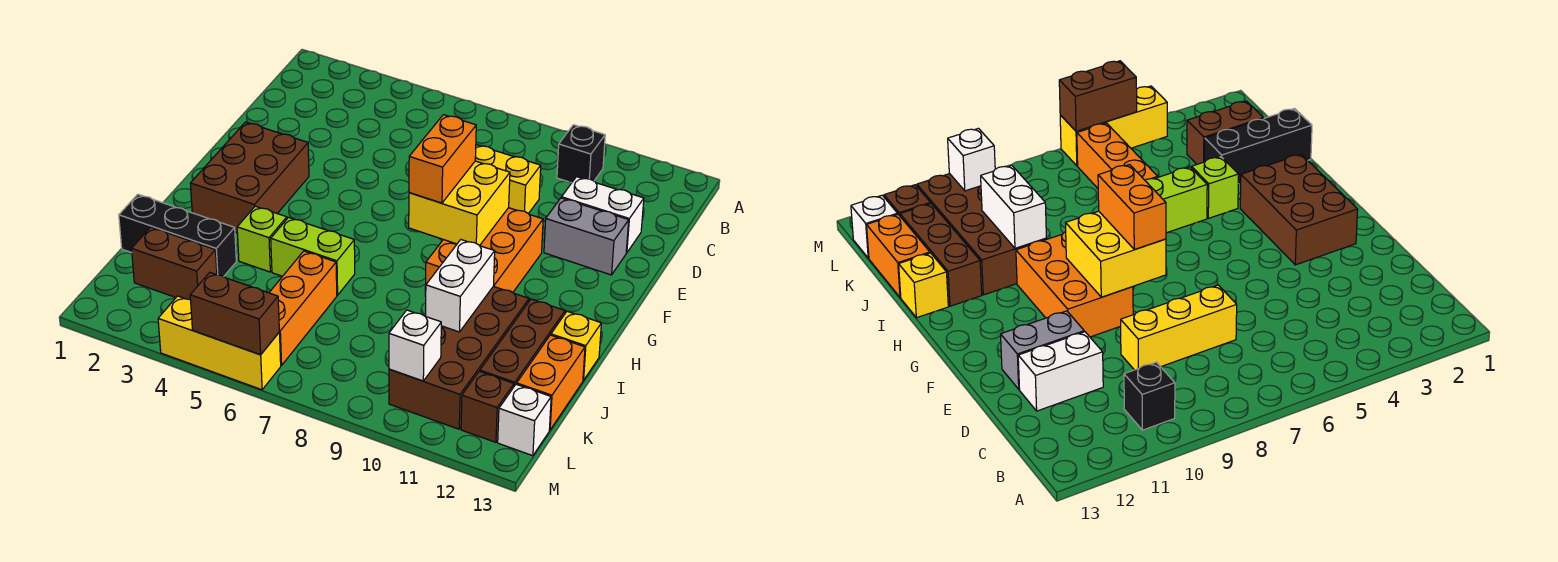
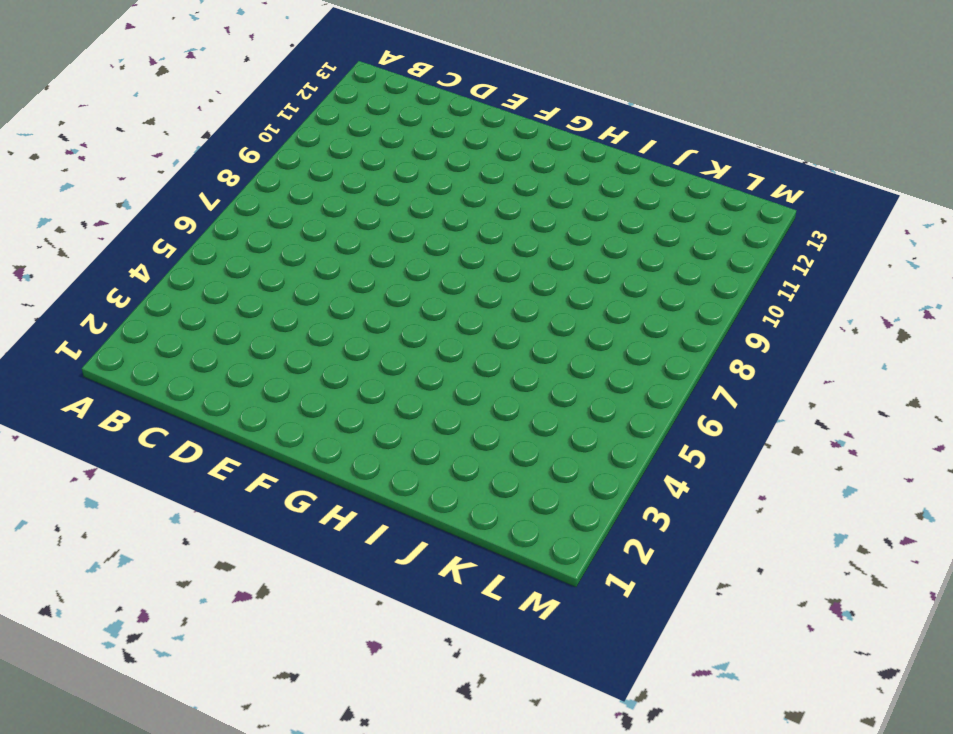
none -> black brick B10 level 1
none -> yellow brick D7:D9 level 1
none -> white brick D11:D12 level 1

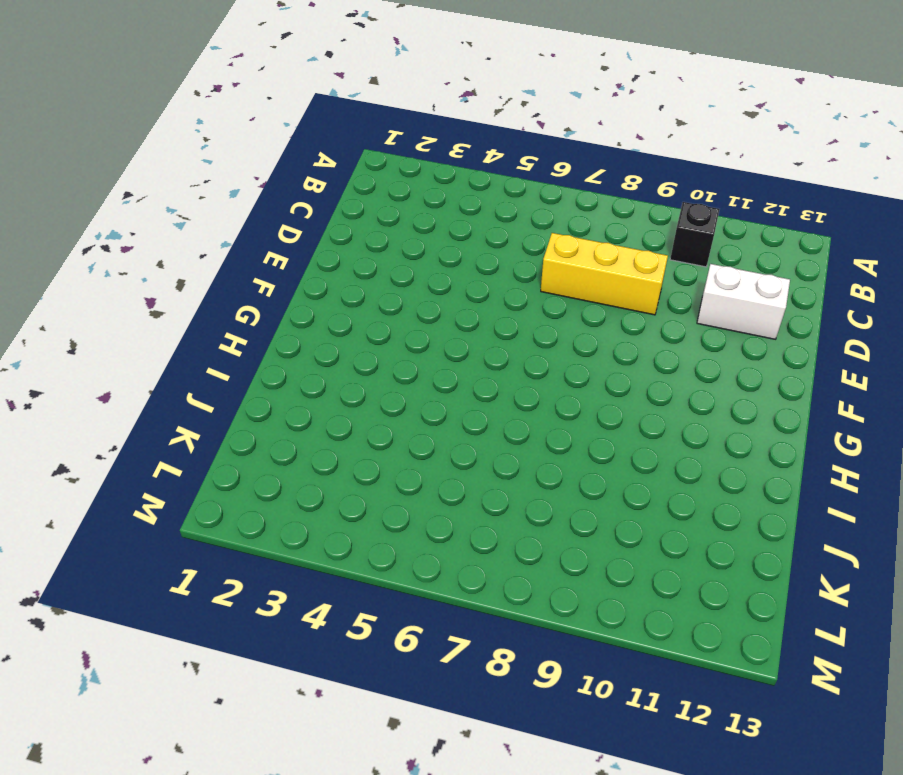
none -> grey brick E11:E12 level 1
none -> brown brick F2:H3 level 1
none -> orange brick F9:H10 level 1

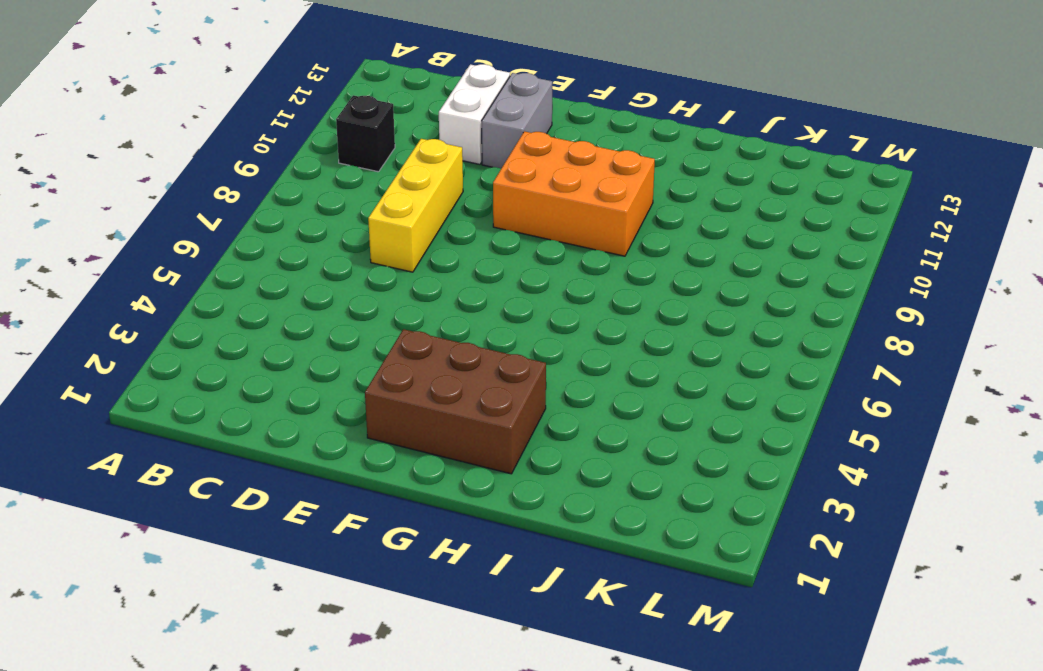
none -> lime brick I4 level 1
none -> lime brick I5:I6 level 1
none -> brown brick I10:L11 level 1

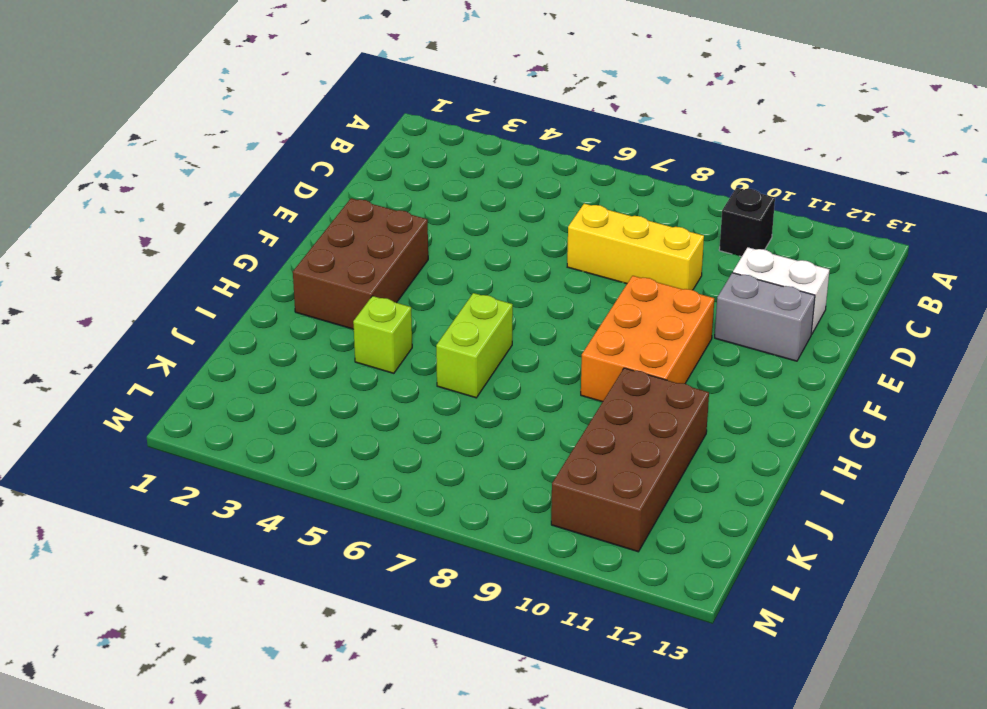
lime brick H6:I6 level 1 -> lime brick I5:I6 level 1
none -> brown brick I12:K12 level 1
none -> yellow brick I13 level 1
none -> black brick J1:J3 level 1

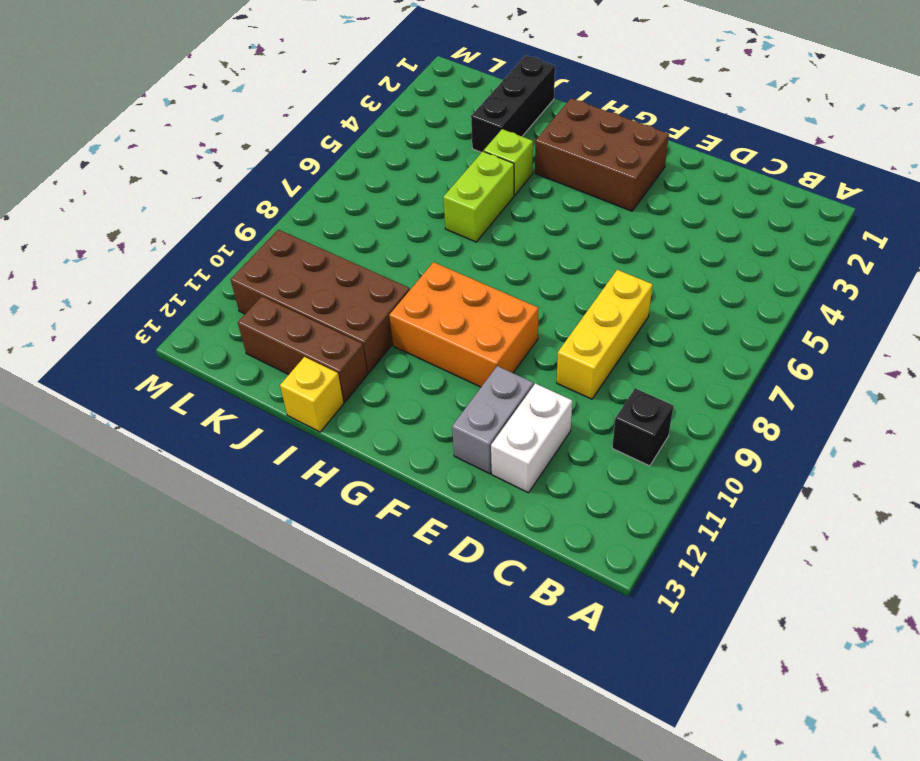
none -> orange brick J6:L6 level 1
none -> orange brick J13:K13 level 1
none -> brown brick K2:K3 level 1

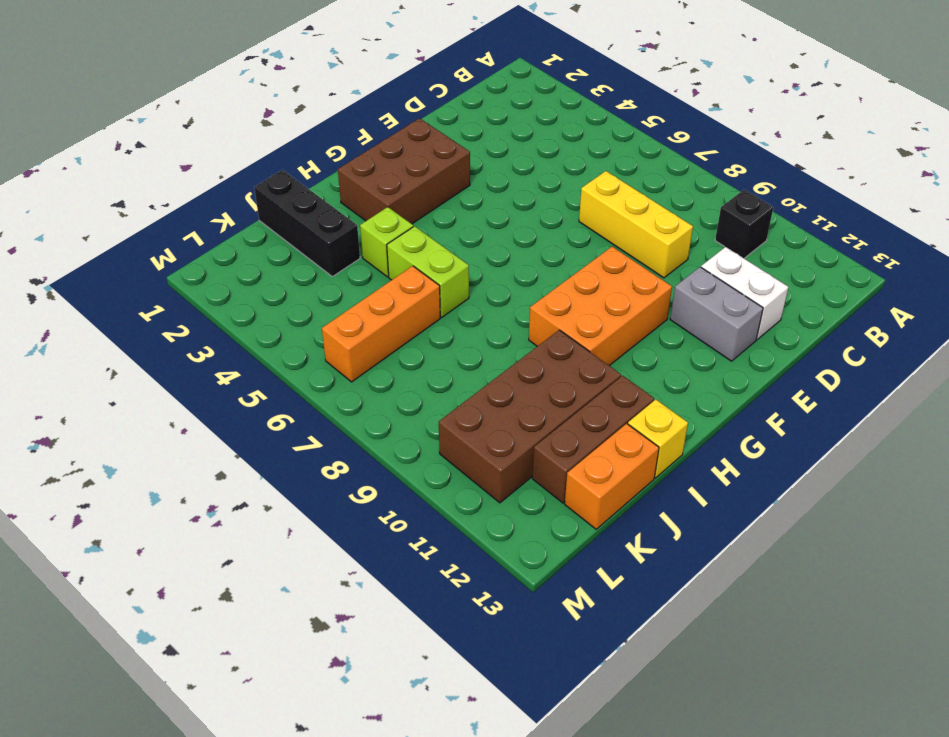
none -> brown brick K2:K3 level 1
none -> brown brick L12 level 1
none -> white brick L13 level 1

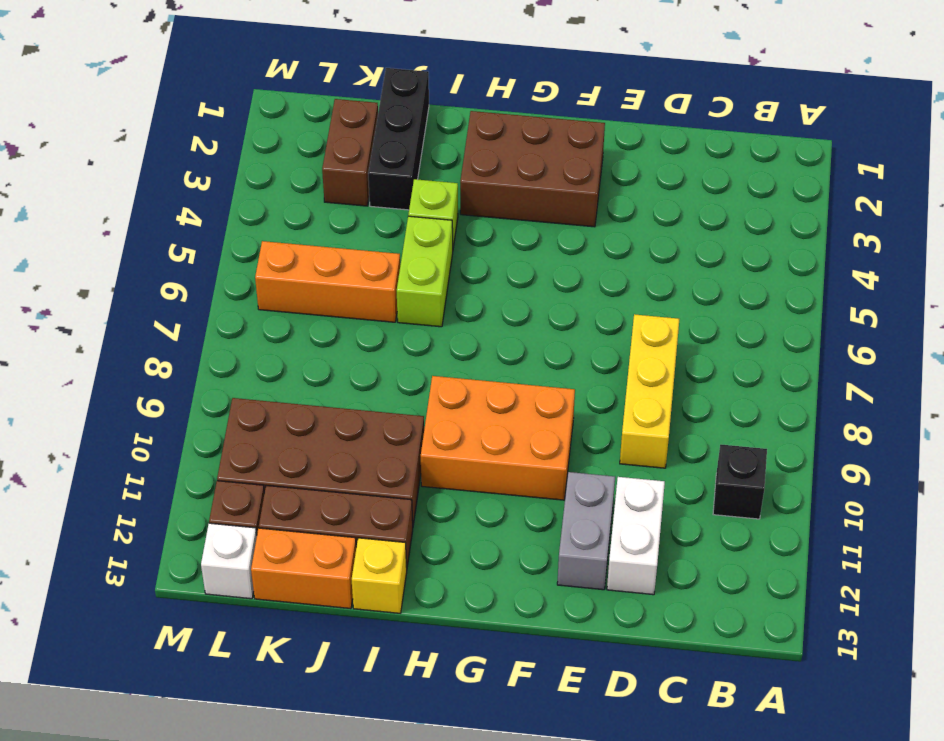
none -> yellow brick M4:M6 level 1
none -> yellow brick F8:G9 level 2
none -> white brick I10:J10 level 2

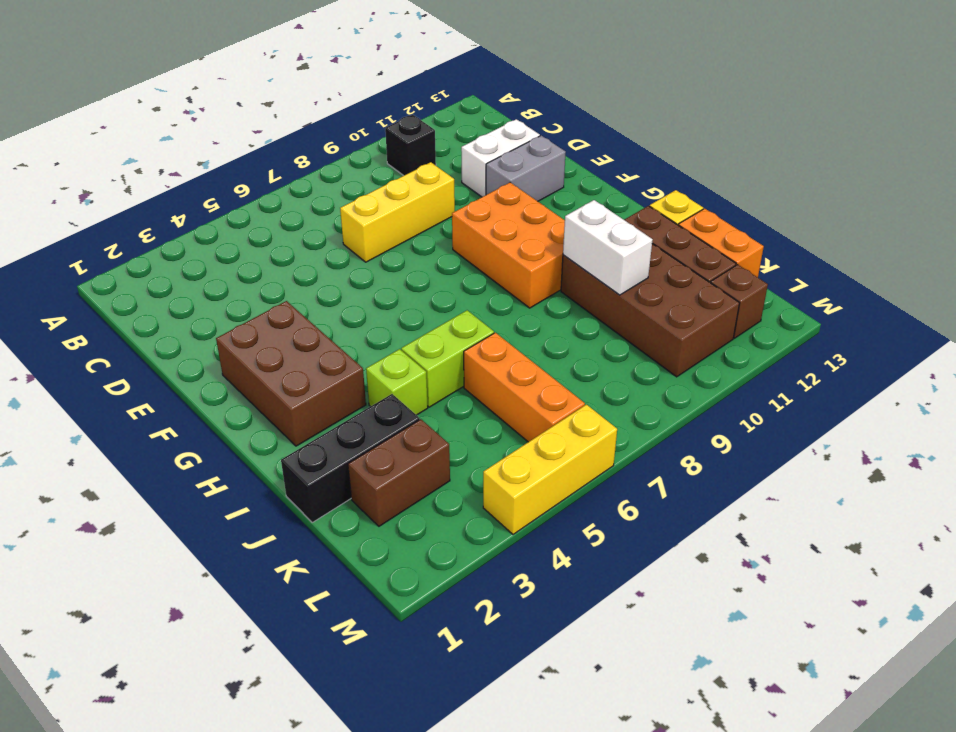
none -> white brick L13 level 1
none -> yellow brick F8:G9 level 2
none -> white brick L10 level 2

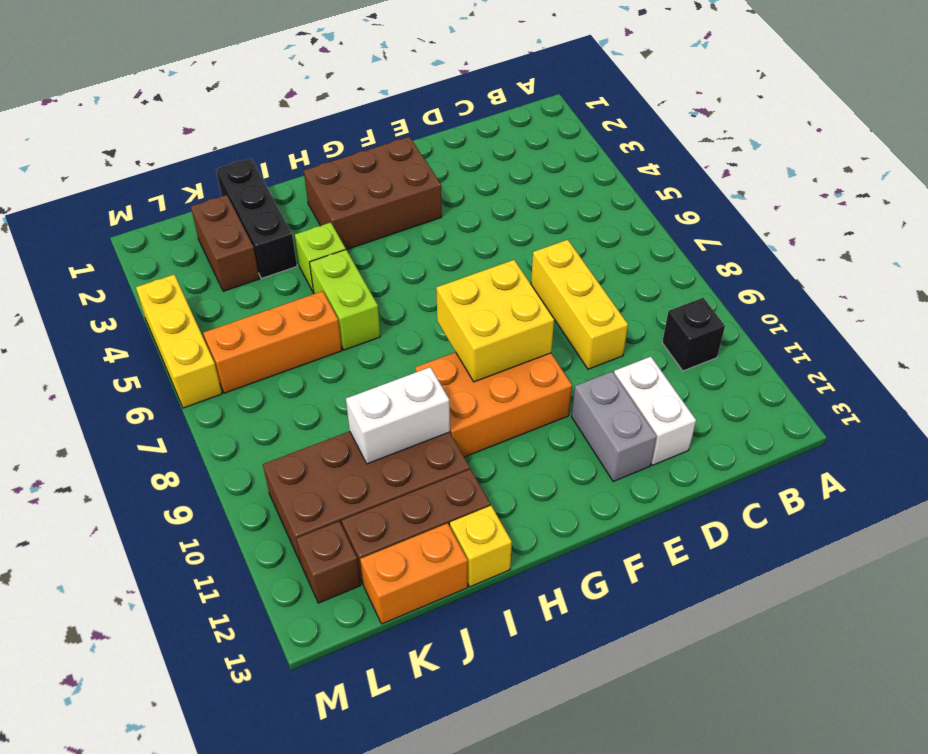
none -> white brick L13 level 1
none -> white brick L10 level 2
none -> brown brick M5:M6 level 2

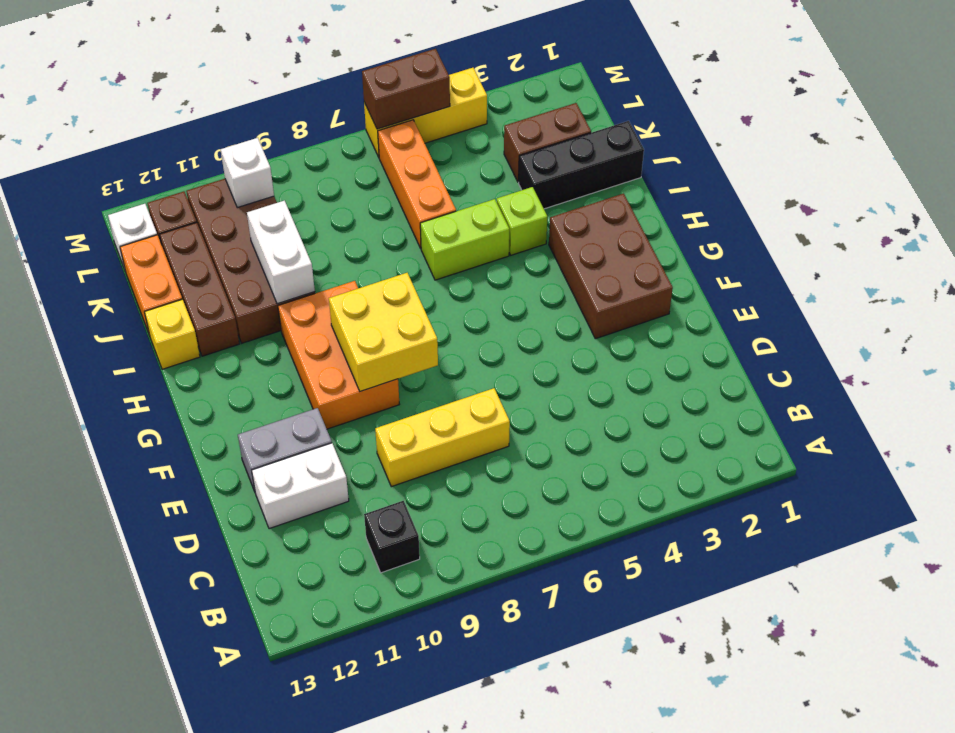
none -> orange brick F8:G8 level 3

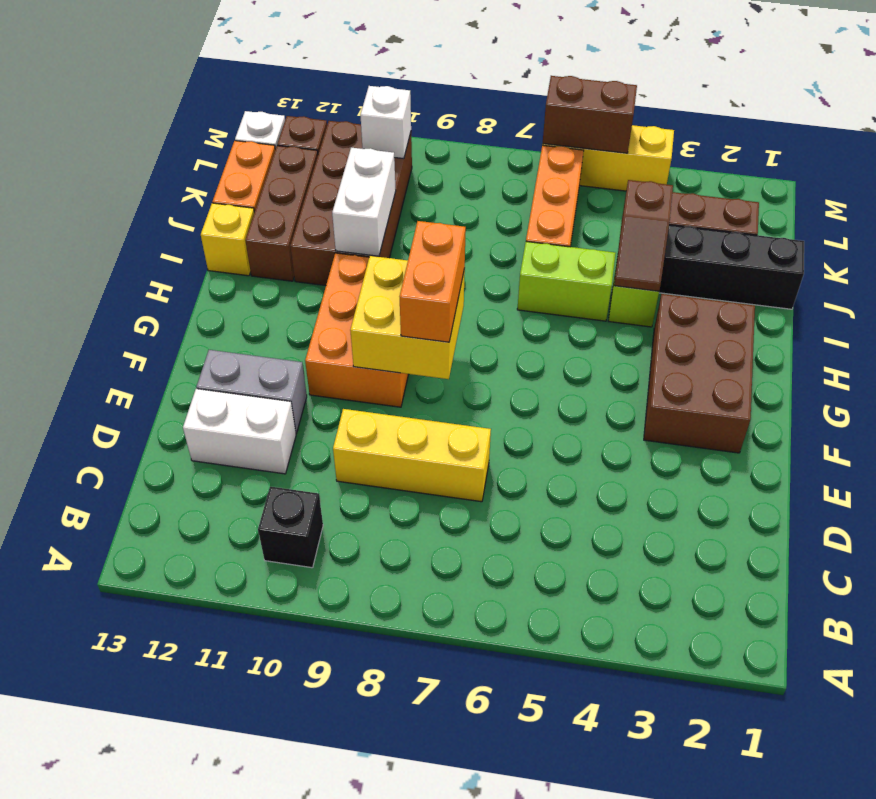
brown slope I4:J4 level 2 top J -> none

